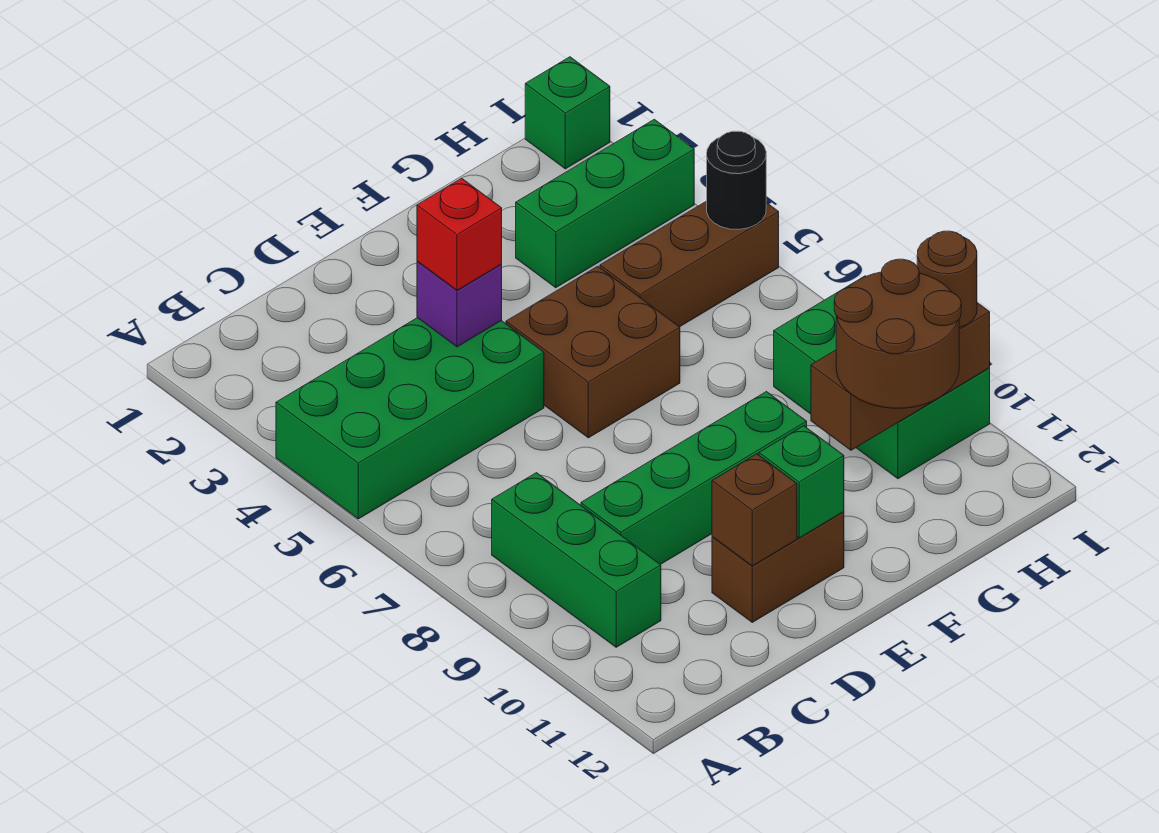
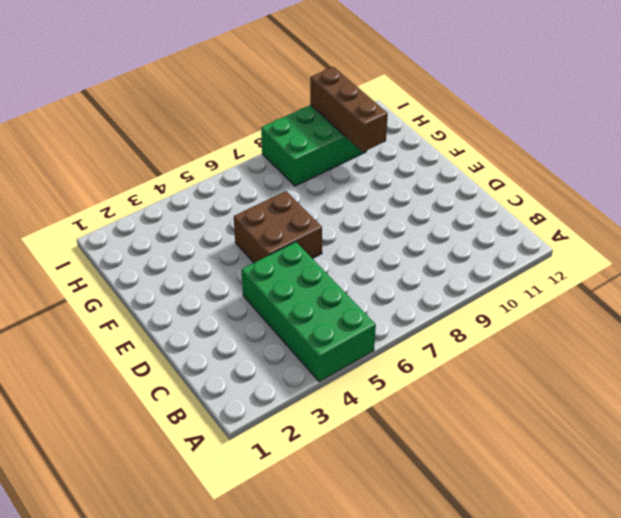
none -> green brick B8:B10 level 1
none -> green brick C9:F9 level 1
none -> brown brick D11:E11 level 1

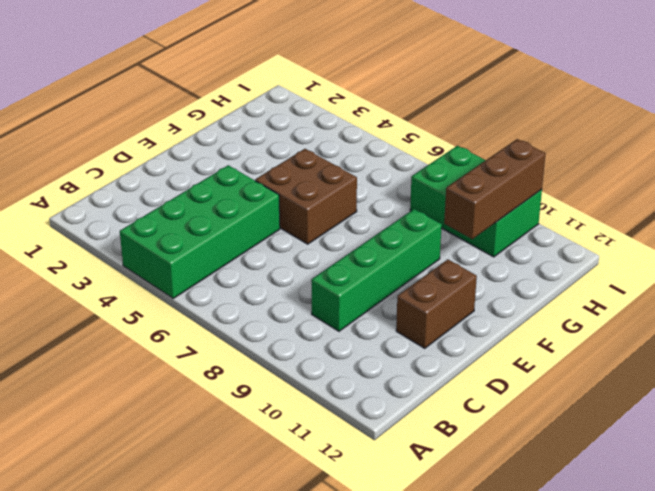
none -> green brick B8:B10 level 1
none -> green brick G3:I3 level 1
none -> brown brick G5:I5 level 1

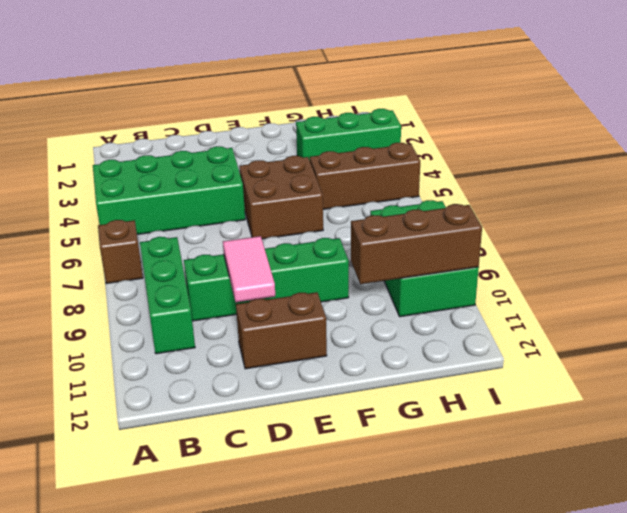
brown brick A7 level 1 -> brown brick D11 level 2
pink tile D9:D10 level 2 -> none
none -> green brick I1 level 1
none -> purple brick D4 level 2
none -> green brick E11 level 2

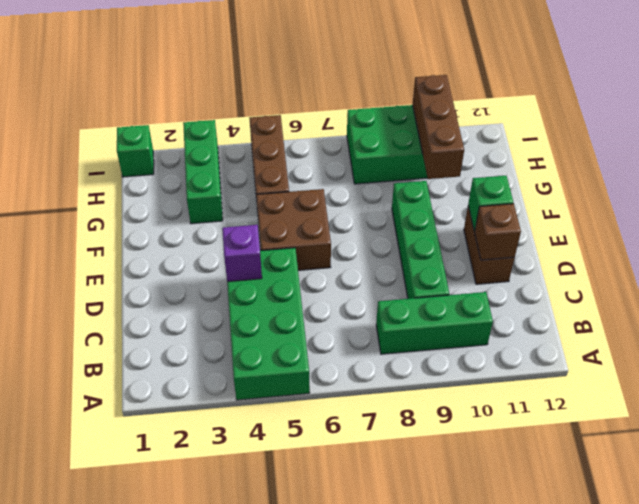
none -> black round brick I5 level 2
none -> red brick D4 level 3
none -> brown round brick G10:H11 level 3

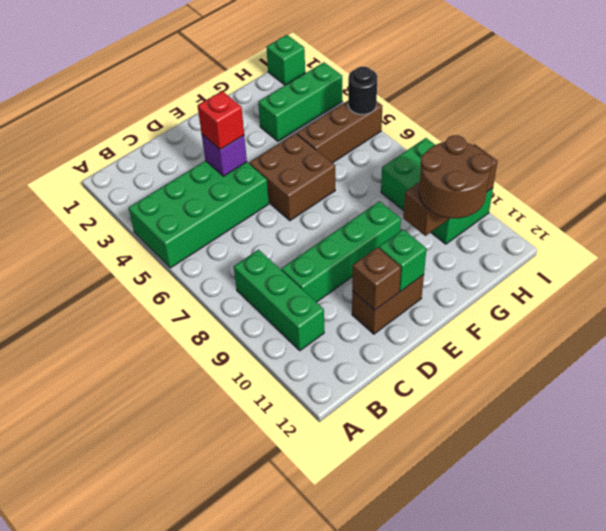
none -> brown round brick I10 level 3

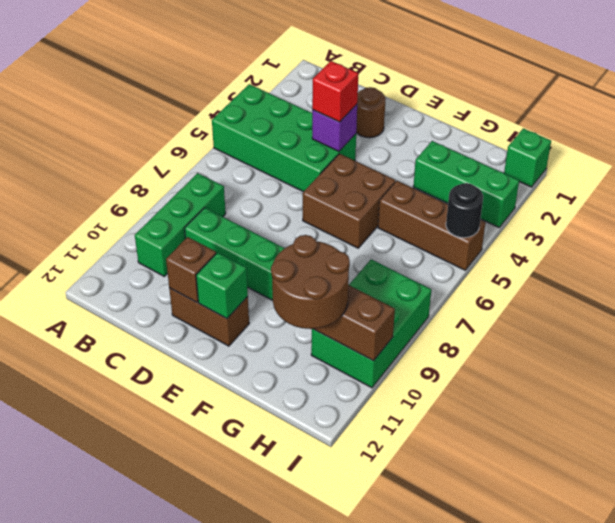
brown round brick D2 level 1 -> brown round brick I10 level 3

